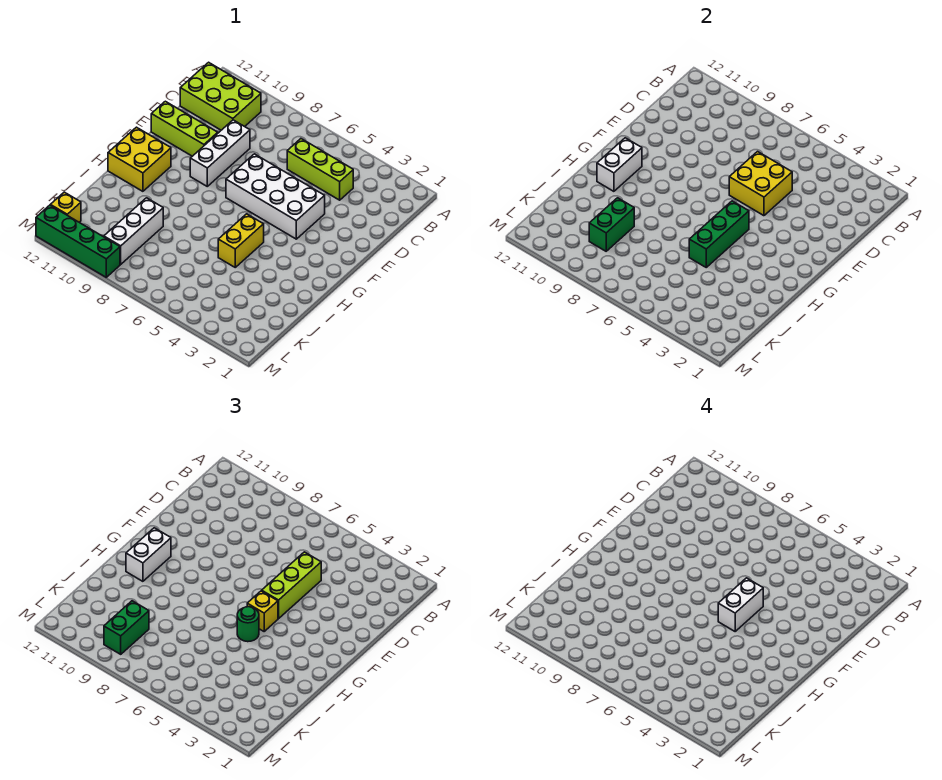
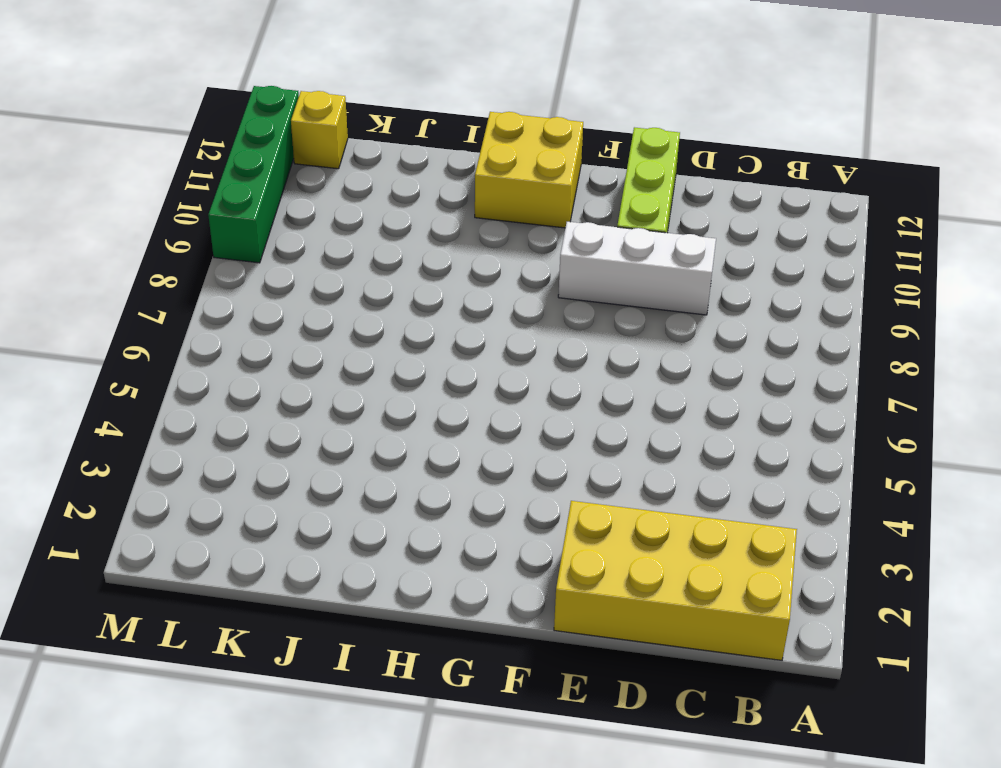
yellow brick B1:E2 level 1 -> none
none -> lime brick B10:C12 level 1
none -> lime brick C4:C6 level 1
none -> white brick E4:F7 level 1

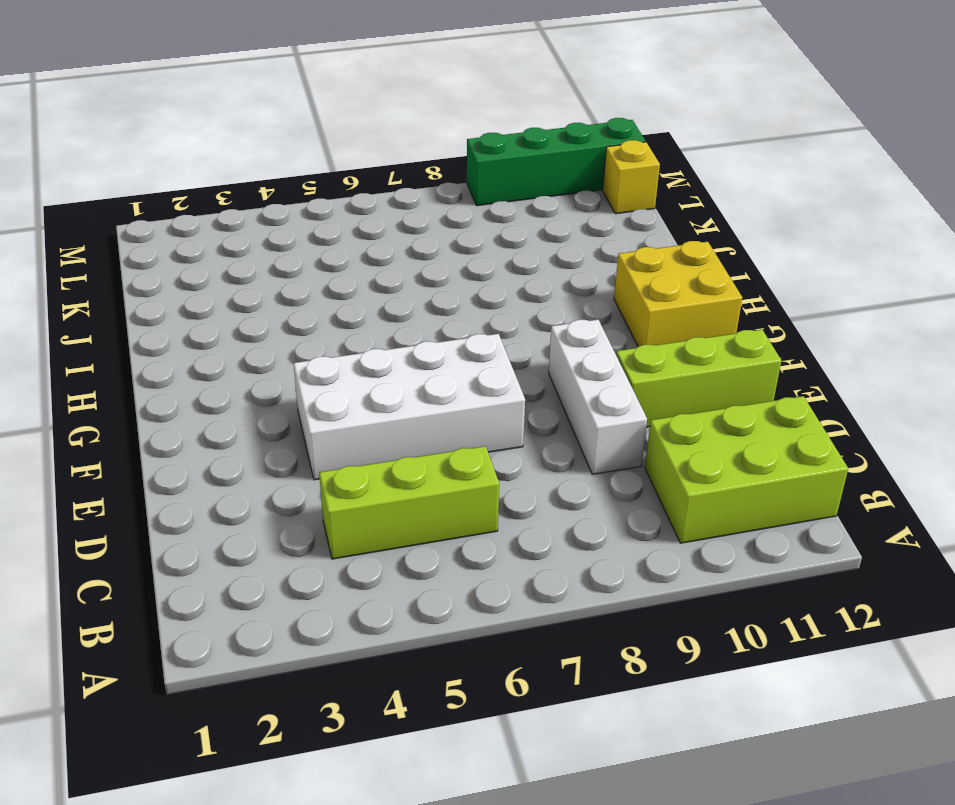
none -> yellow brick H5:I5 level 1
none -> white brick J9:L9 level 1
none -> yellow brick D5:E6 level 2

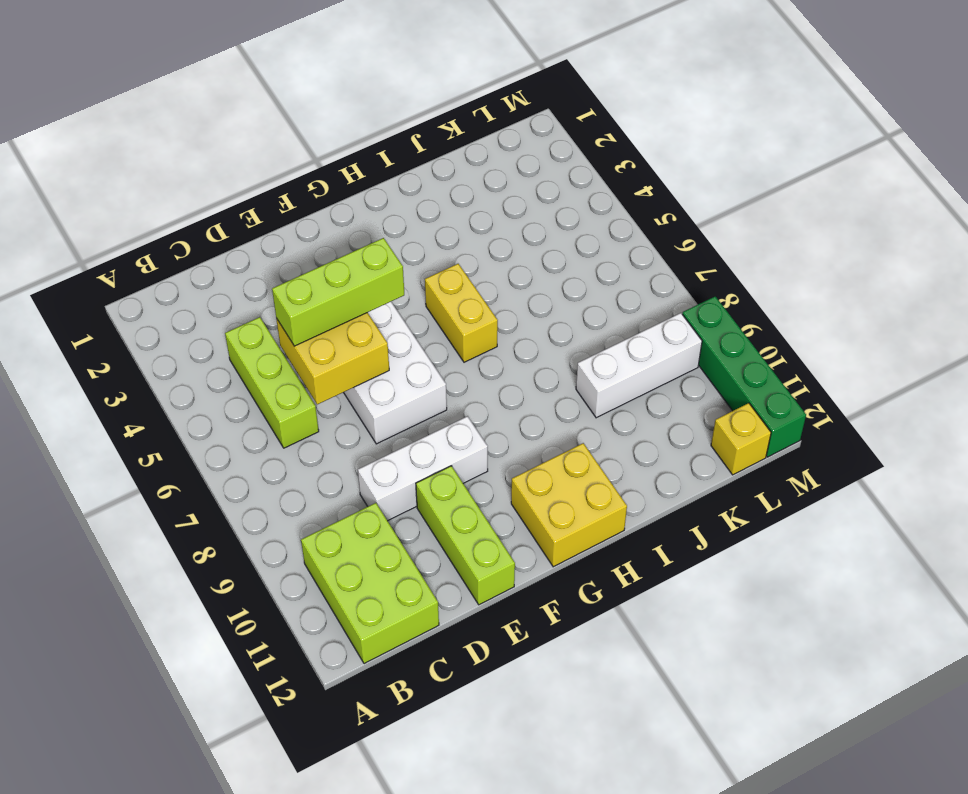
yellow brick H5:H6 level 1 -> yellow brick H5:I5 level 1
none -> green brick G5:I5 level 2
none -> white brick G11:H11 level 2
none -> green brick J9:K9 level 2

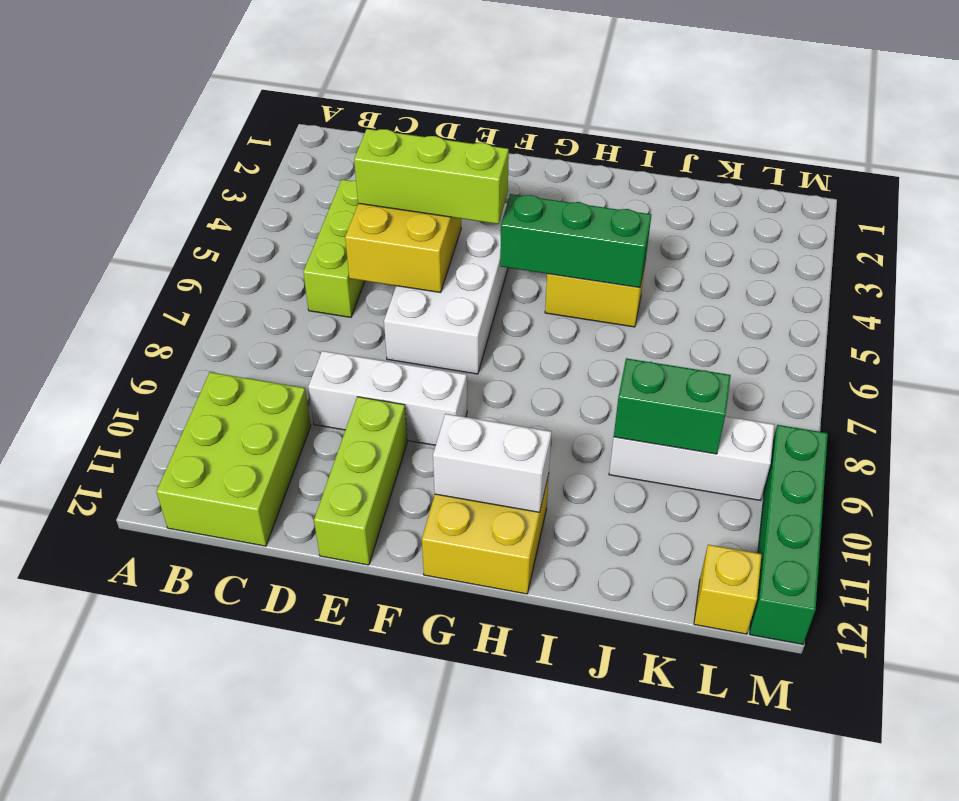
none -> yellow brick G5 level 3
none -> white brick G11:H11 level 3
none -> green round brick H5 level 3

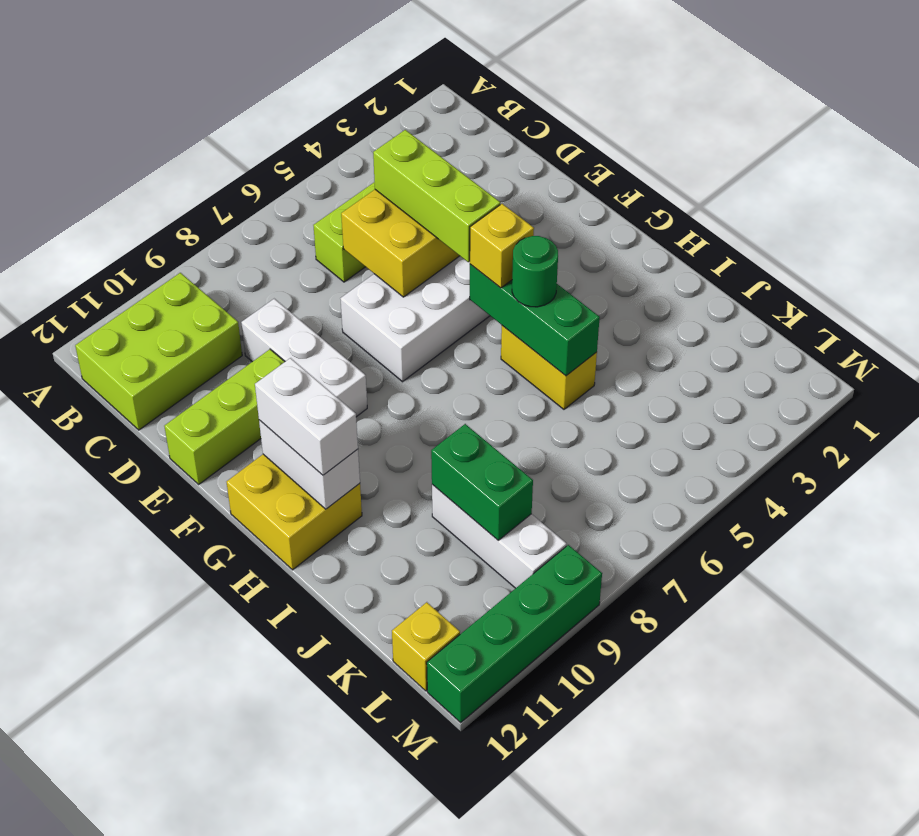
none -> green brick K9:L9 level 3
none -> white brick F5:G5 level 4

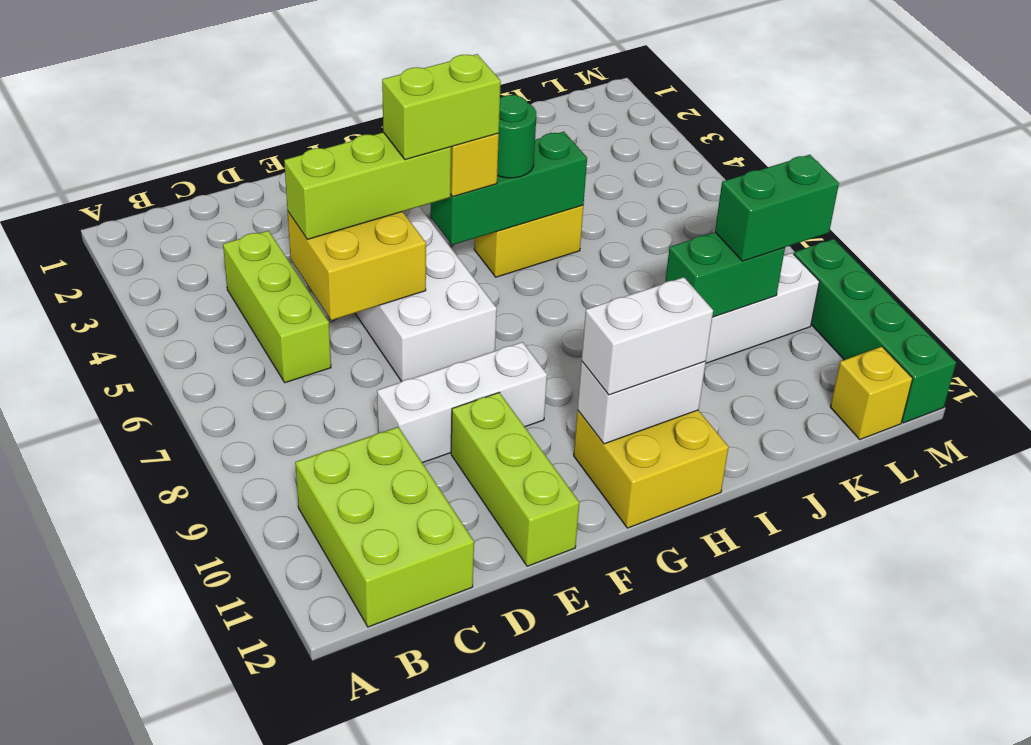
lime brick F5:G5 level 4 -> white brick F5:G5 level 4

